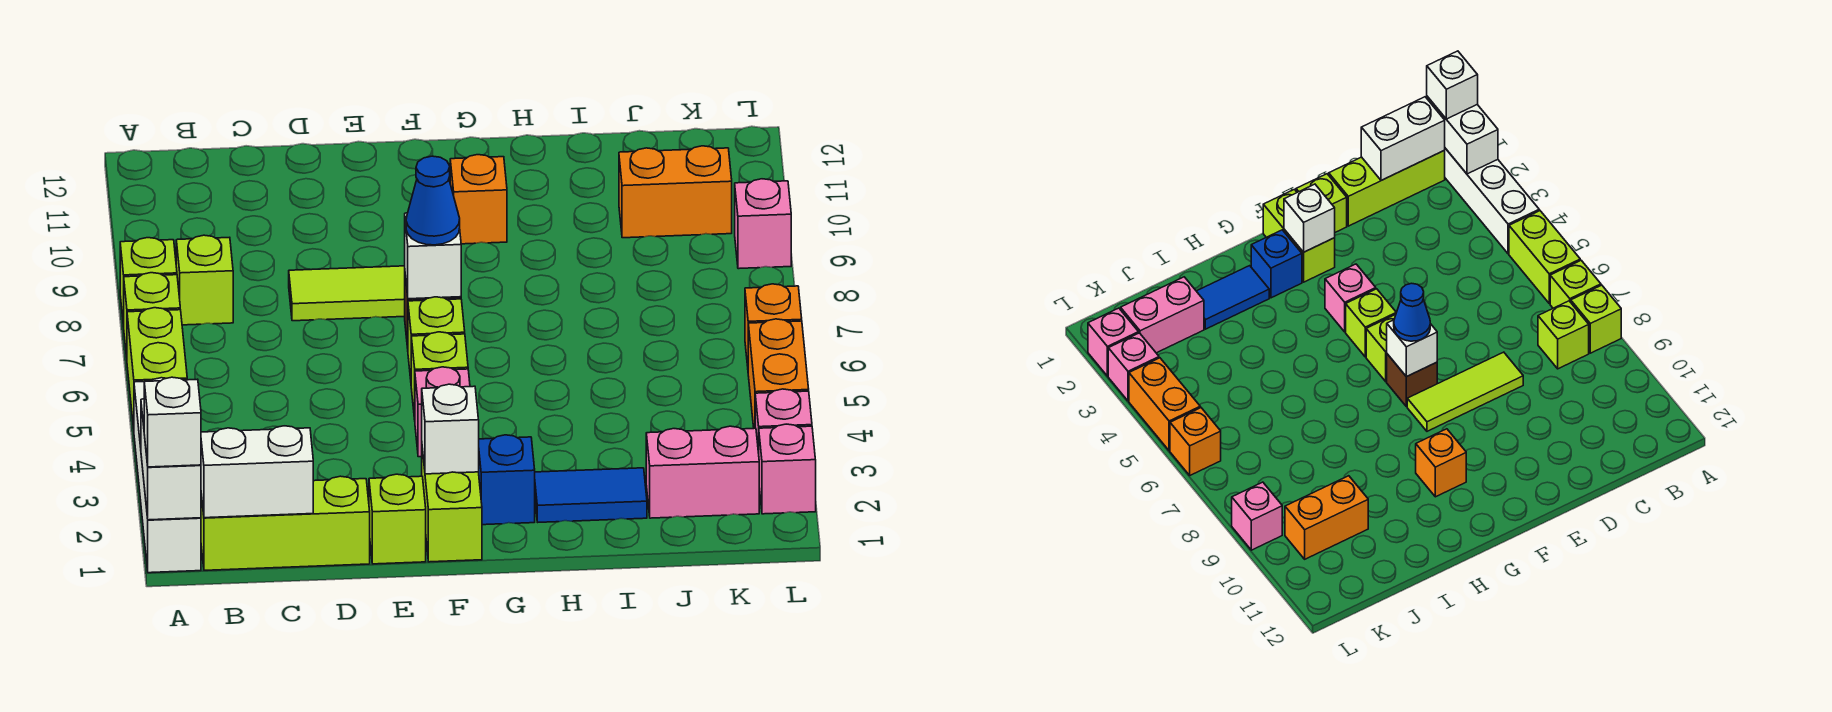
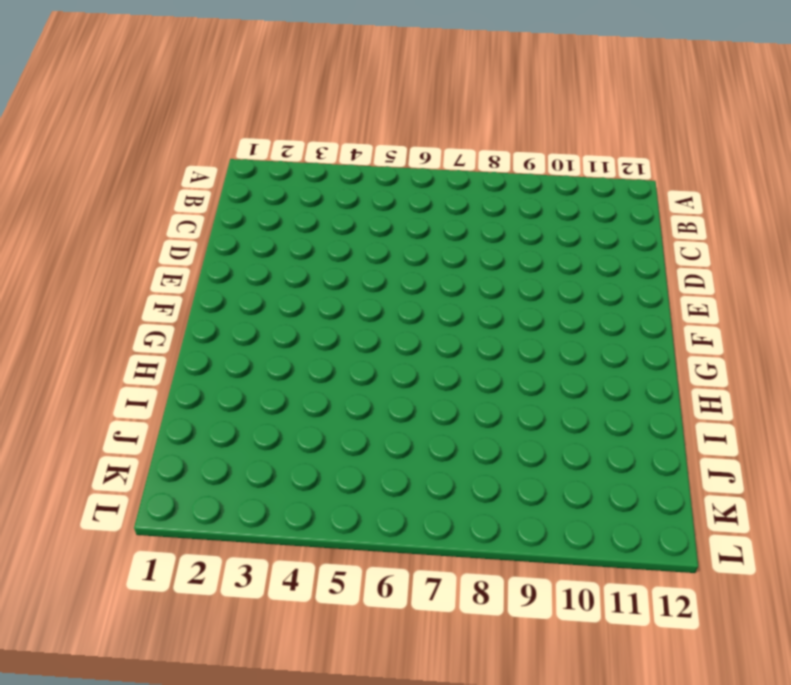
none -> white brick A1:A4 level 1
none -> lime brick A5:A6 level 1
none -> lime brick A7 level 1

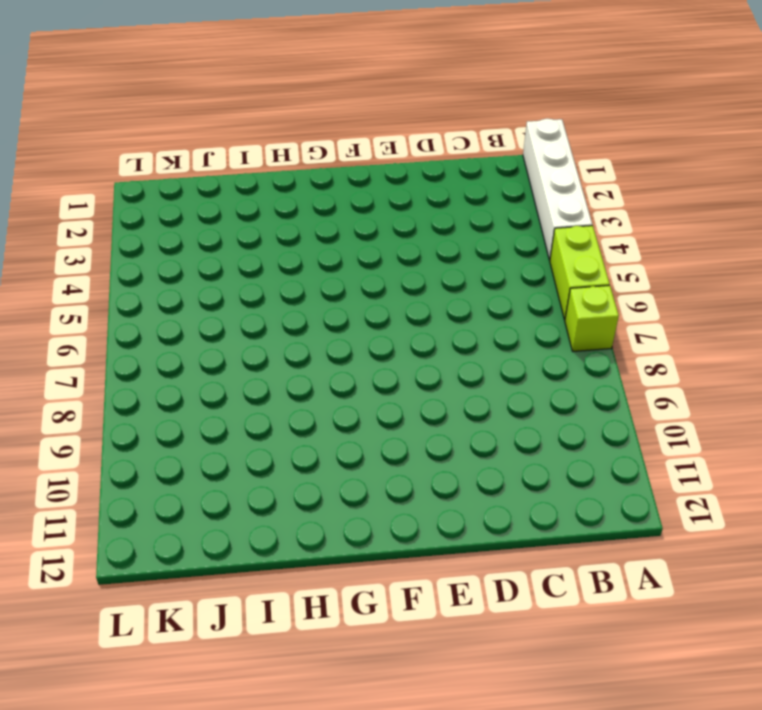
none -> lime brick A8 level 1
none -> lime brick B1:D1 level 1
none -> lime brick B8 level 1

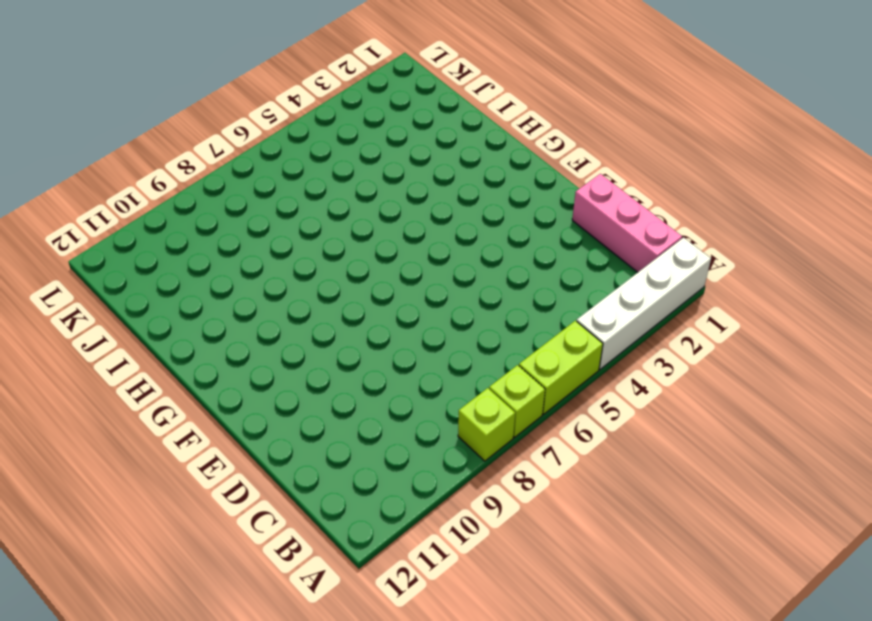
pink brick B1:D1 level 1 -> lime brick B1:D1 level 1
none -> lime brick B8 level 1
none -> lime tile D8:F8 level 1
none -> lime brick E1 level 1

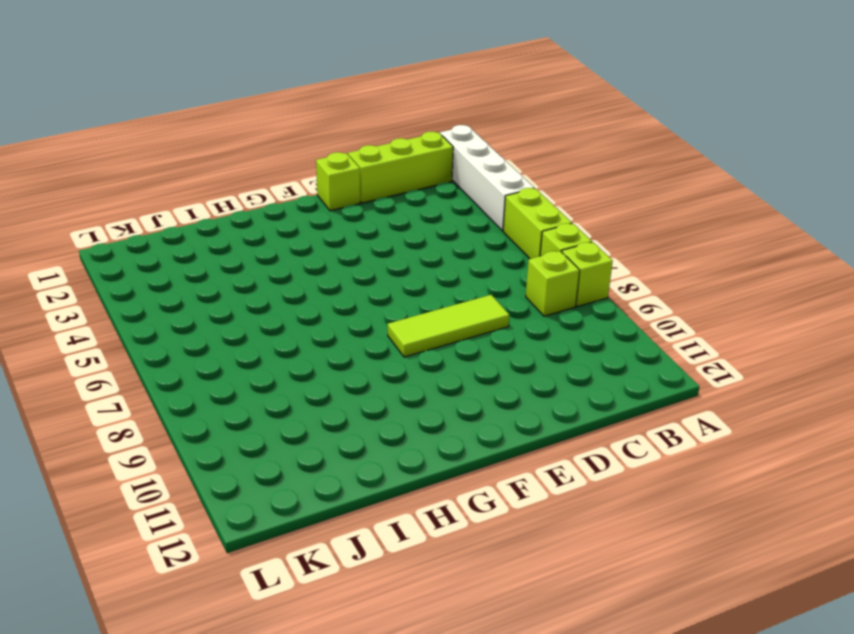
none -> lime brick F1:F2 level 1
none -> pink brick F4 level 1
none -> lime brick F5 level 1

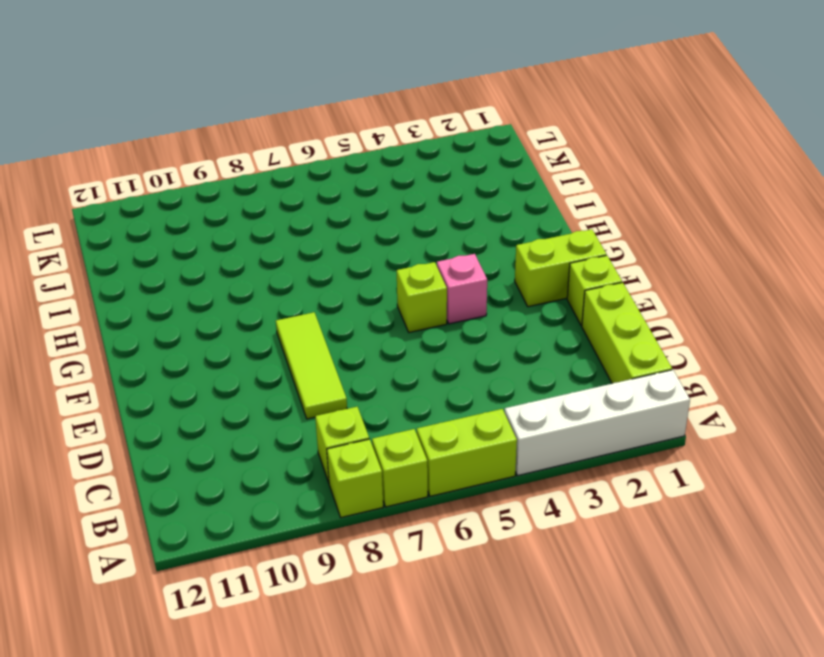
none -> lime brick F6 level 1
none -> brown brick F7 level 1
none -> blue brick G2 level 1

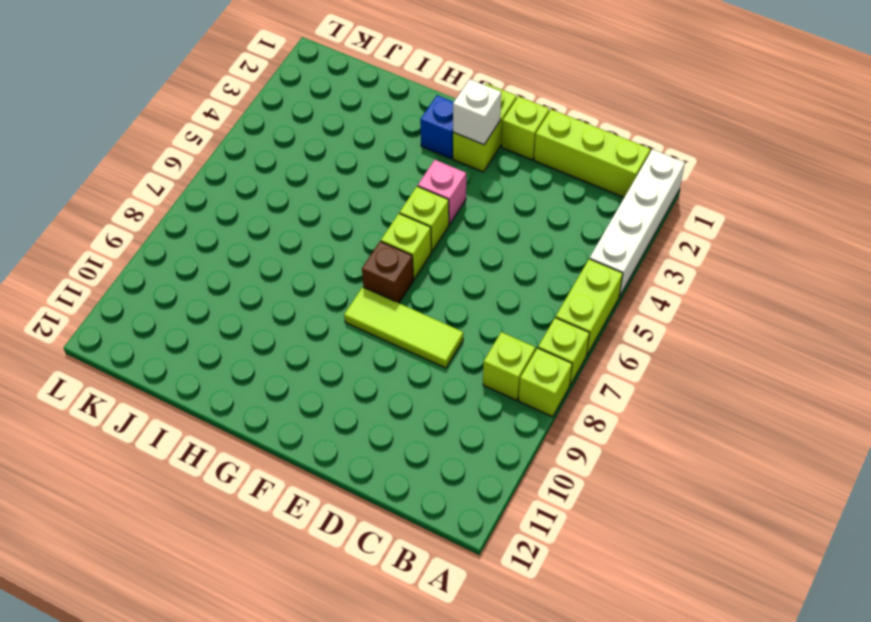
none -> orange brick G10 level 1
none -> blue tile H2:I2 level 1
none -> pink brick J2:K2 level 1

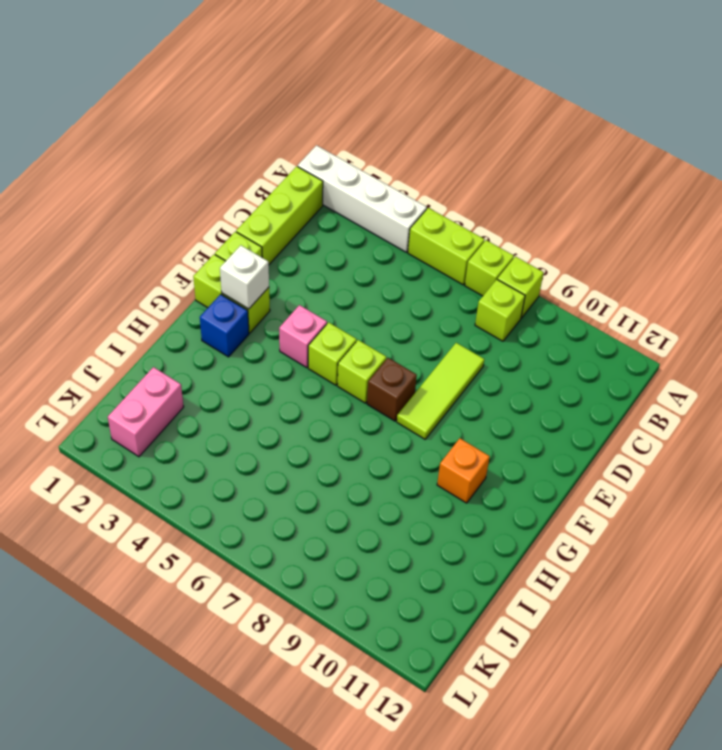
none -> blue tile H2:I2 level 1
none -> orange brick J10:K10 level 1
none -> pink brick L2 level 1

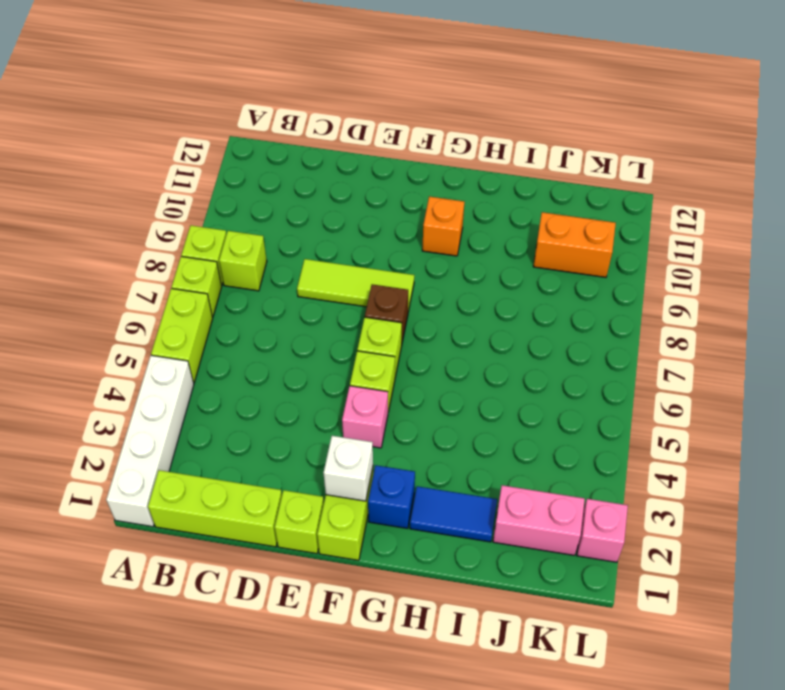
none -> pink brick L3 level 1
none -> orange brick L4:L5 level 1
none -> orange brick L6 level 1

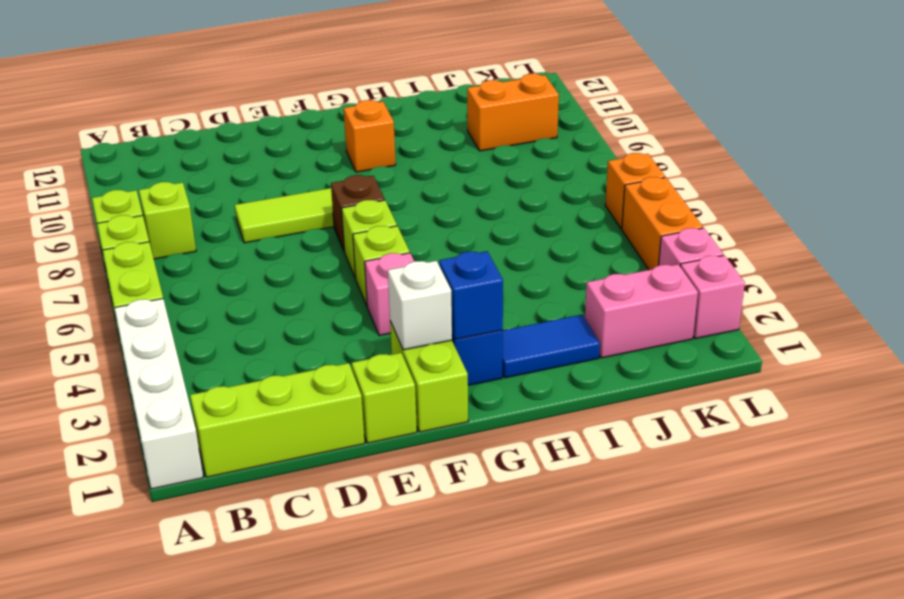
blue brick G2 level 2 -> none
none -> pink brick L9 level 1
none -> white brick A1:A2 level 2
none -> white brick B1:C1 level 2

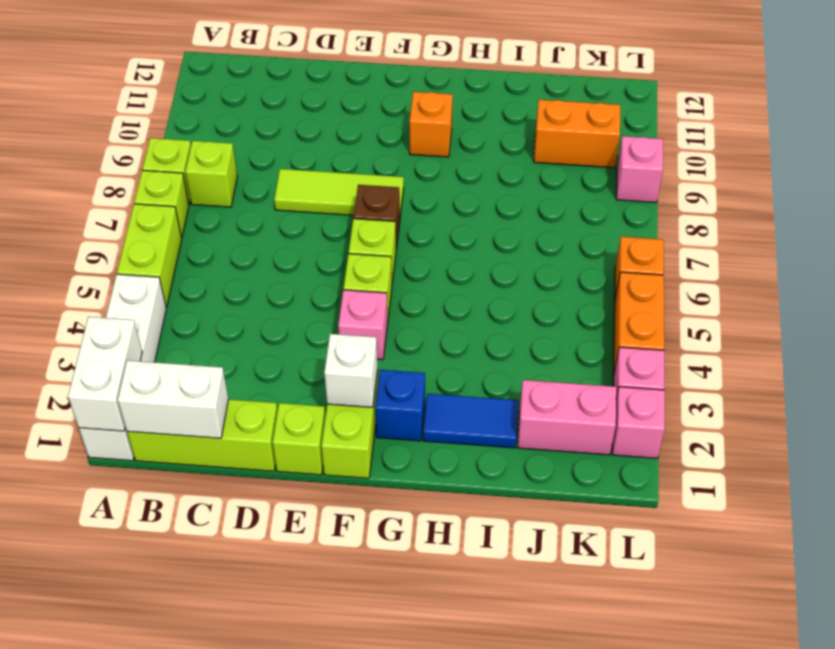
none -> white brick F7 level 2
none -> white brick A1 level 3
none -> blue cone F7 level 3

